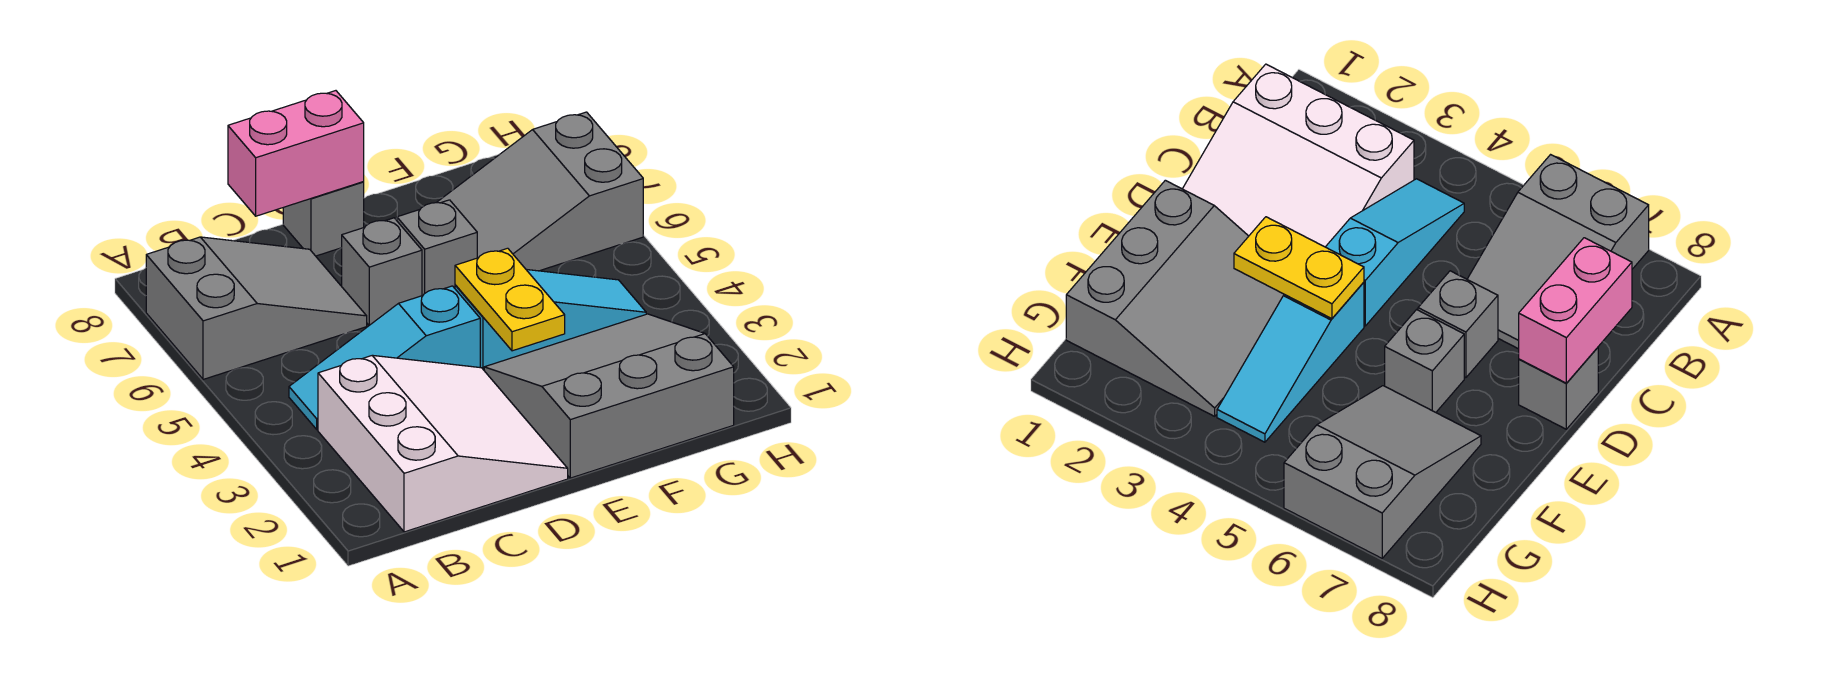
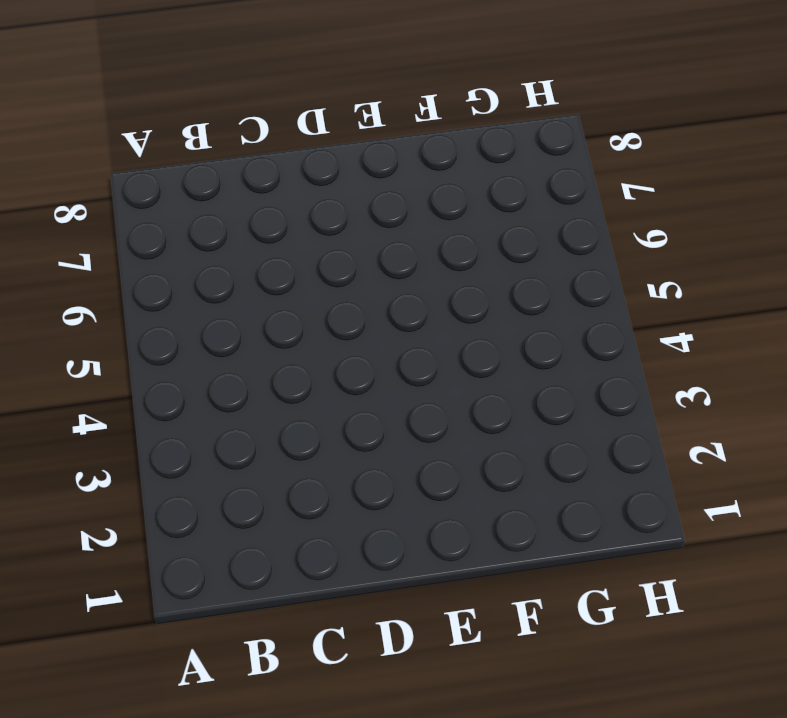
none -> grey slope A6:C7 level 1 top A
none -> white slope B1:D3 level 1 top B

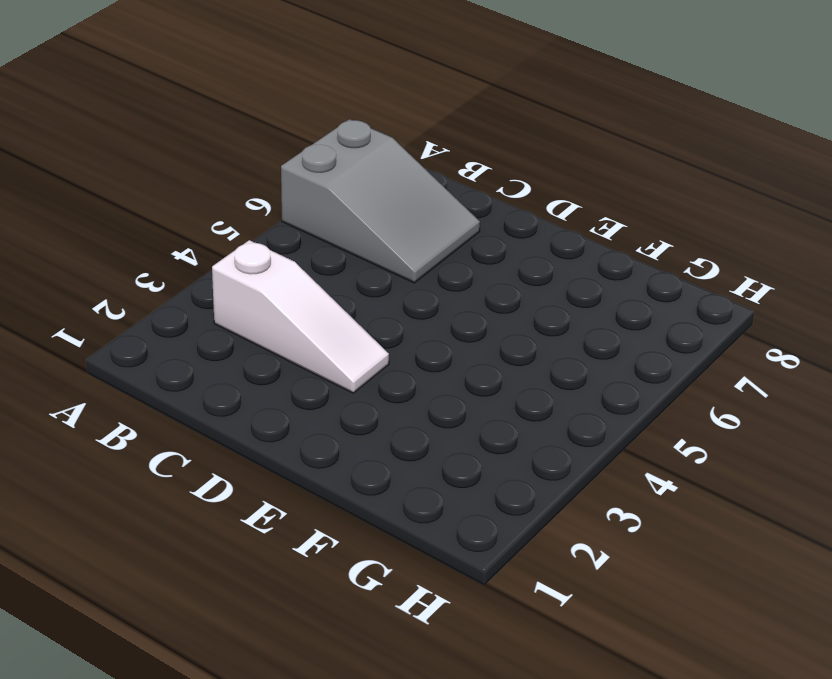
white slope B3:D3 level 1 top B -> white slope B1:D3 level 1 top B
none -> cyan slope B4:D4 level 1 top D
none -> grey brick D6 level 1

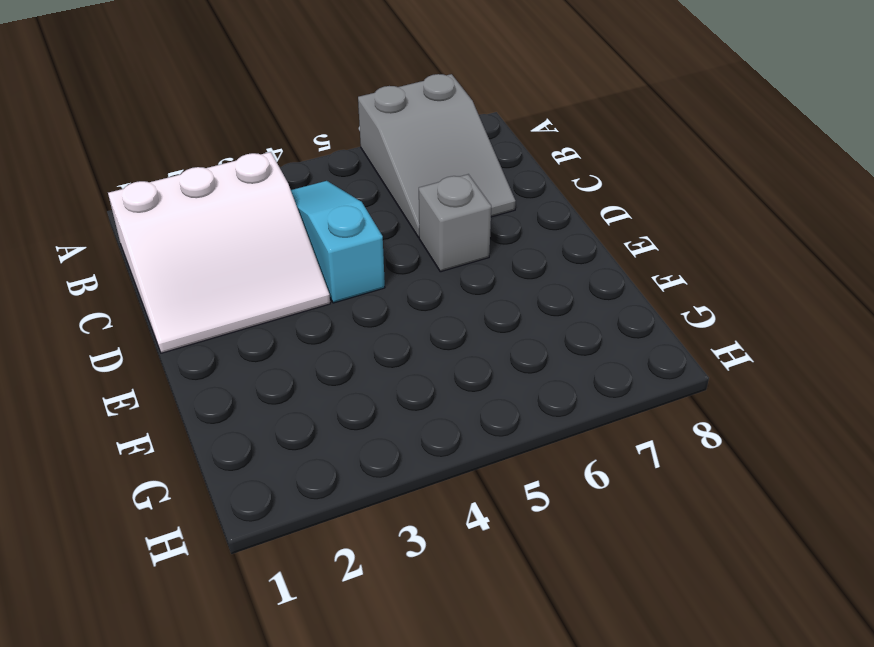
none -> grey brick D8 level 1
none -> grey slope E1:G3 level 1 top 1

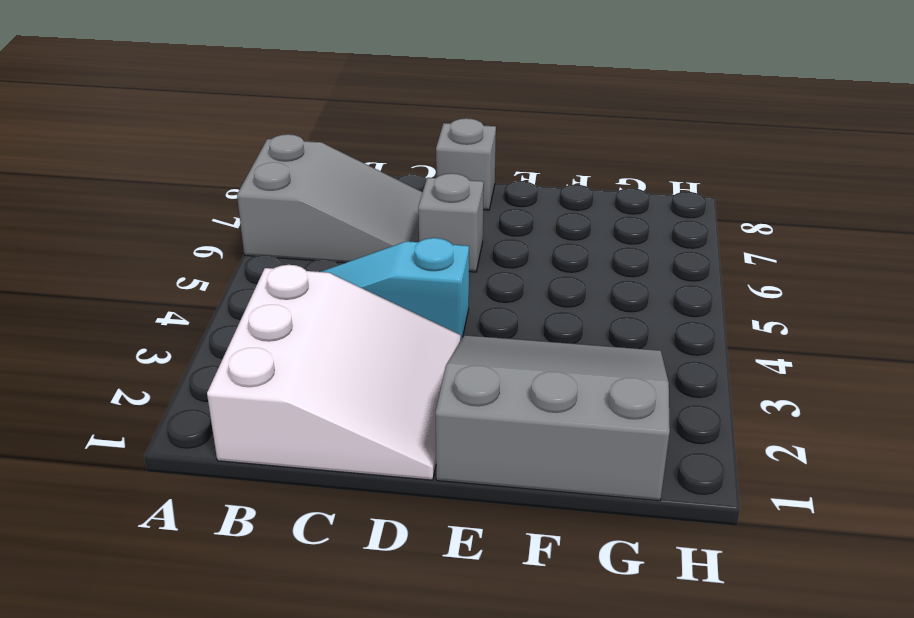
none -> cyan slope E4:G4 level 1 top E
none -> grey brick E6 level 1

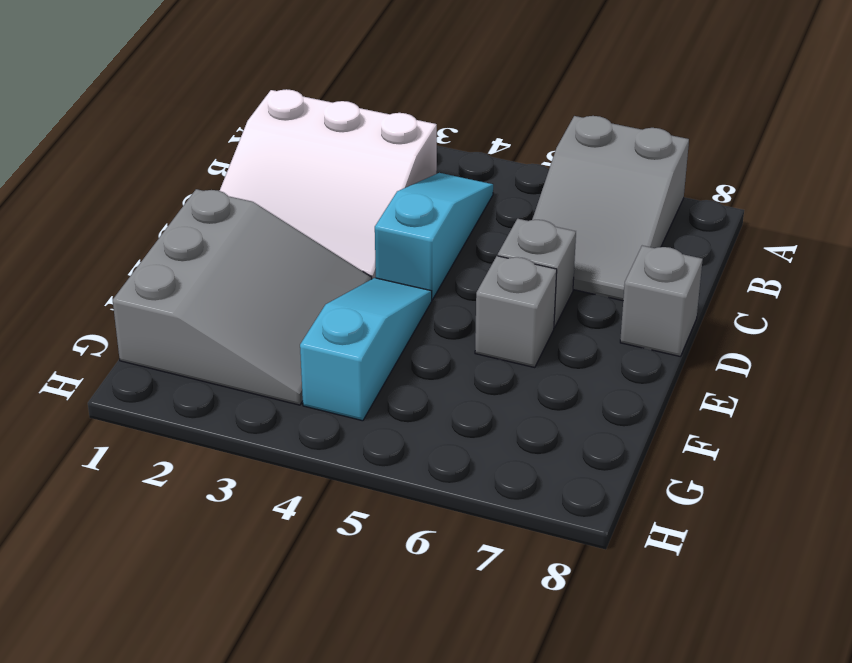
cyan slope E4:G4 level 1 top G -> cyan slope E4:G4 level 1 top E
none -> grey slope F6:H7 level 1 top H
none -> pink brick C8:D8 level 2

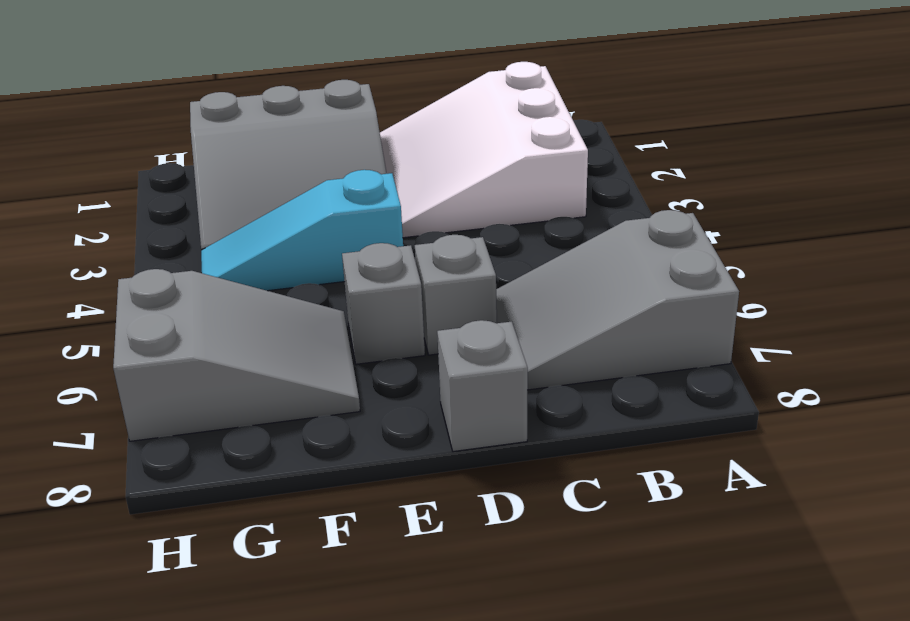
none -> cyan slope B4:D4 level 1 top D
none -> pink brick C8:D8 level 2

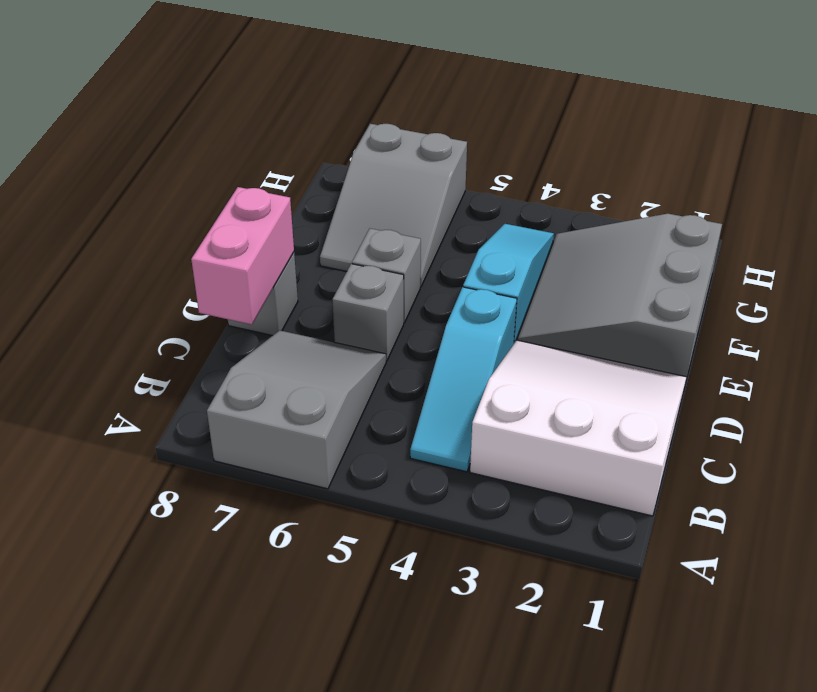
none -> yellow plate E3:E4 level 2

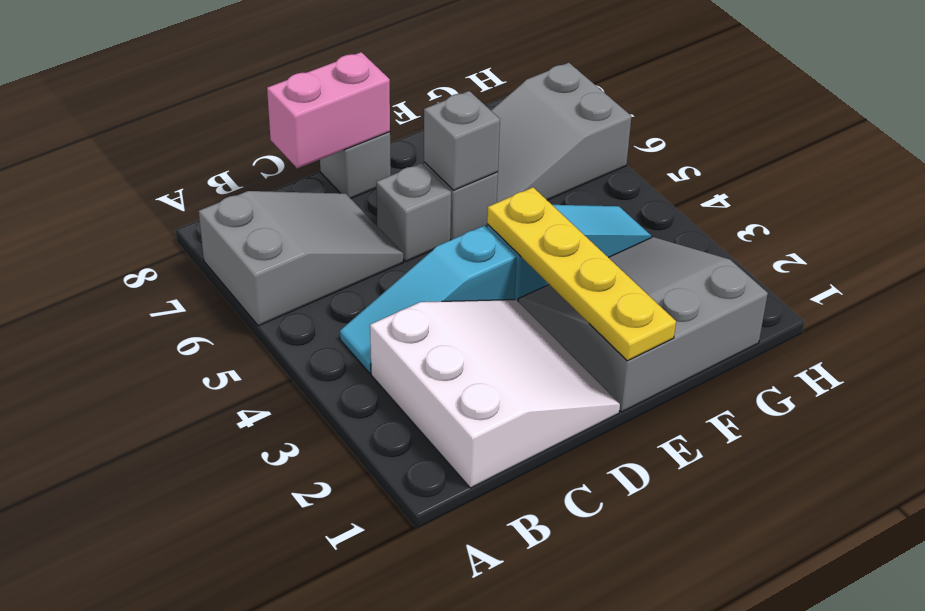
yellow plate E1:E4 level 2 -> yellow plate E3:E4 level 2
grey brick E6 level 2 -> none

